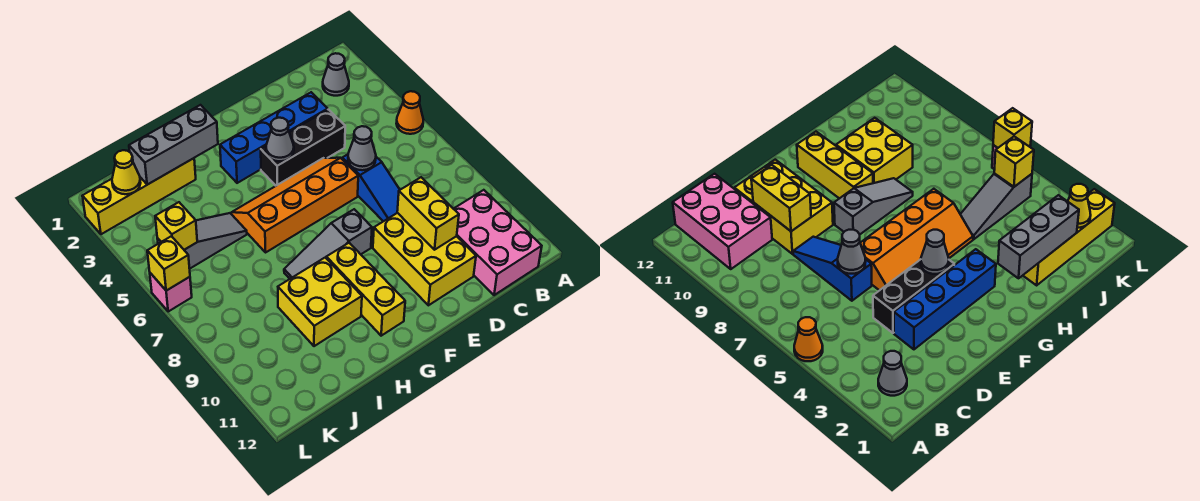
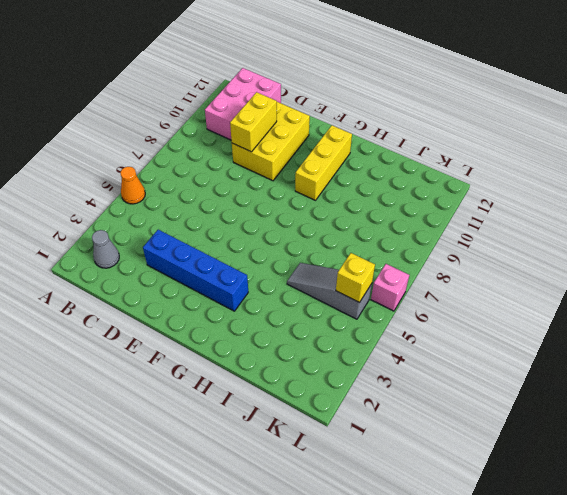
none -> black brick D4:F4 level 1
none -> blue slope D6:D8 level 1 top 6
none -> orange slope E5:H6 level 1 top 6

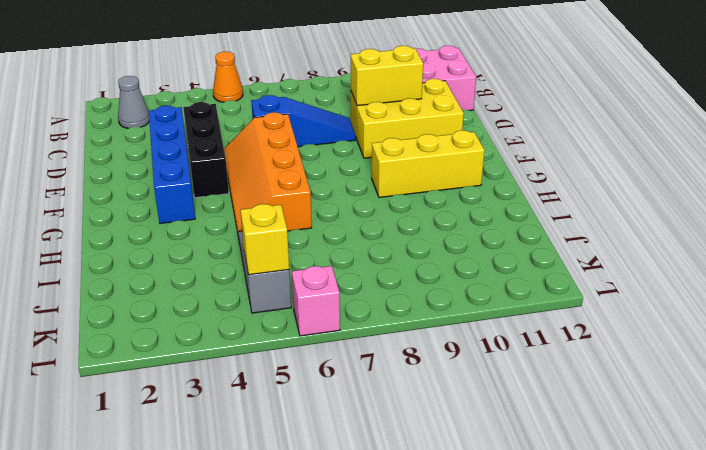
none -> grey slope F8:H8 level 1 top F
none -> yellow brick H9:I10 level 1
none -> yellow brick I2:L2 level 1

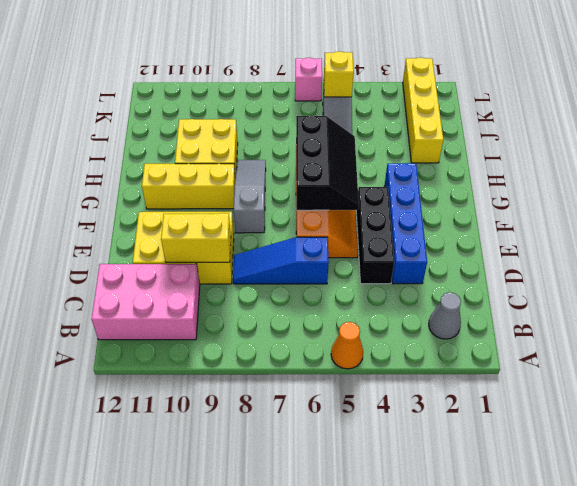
black slope F5:H6 level 2 top 6 -> none
none -> grey cone D6 level 2
none -> grey cone F4 level 2
none -> grey brick H2:J2 level 2

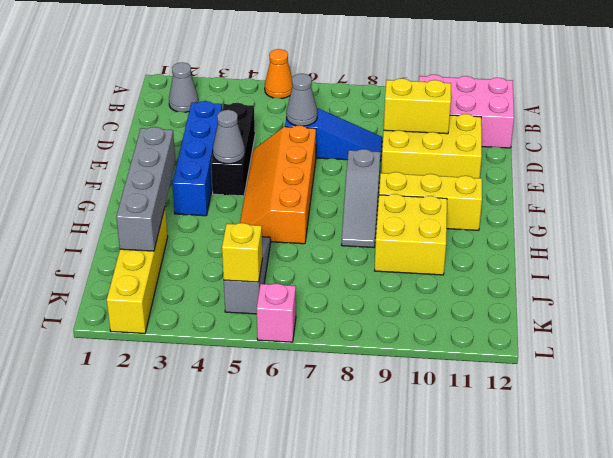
grey brick G2:J2 level 2 -> grey brick H2:J2 level 2
none -> yellow cone K2 level 2
none -> yellow brick L6 level 2

